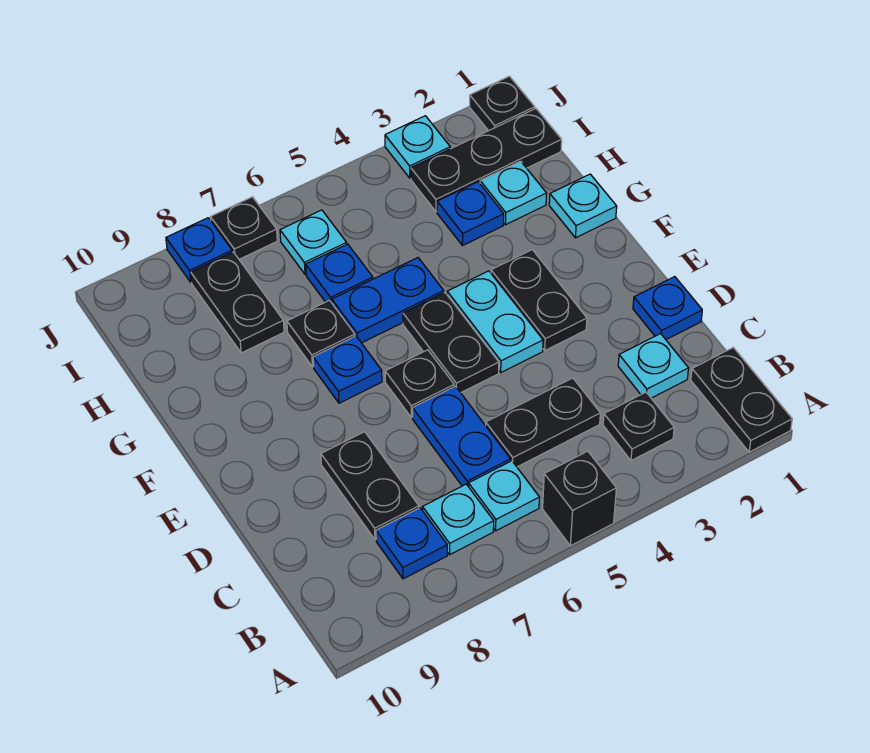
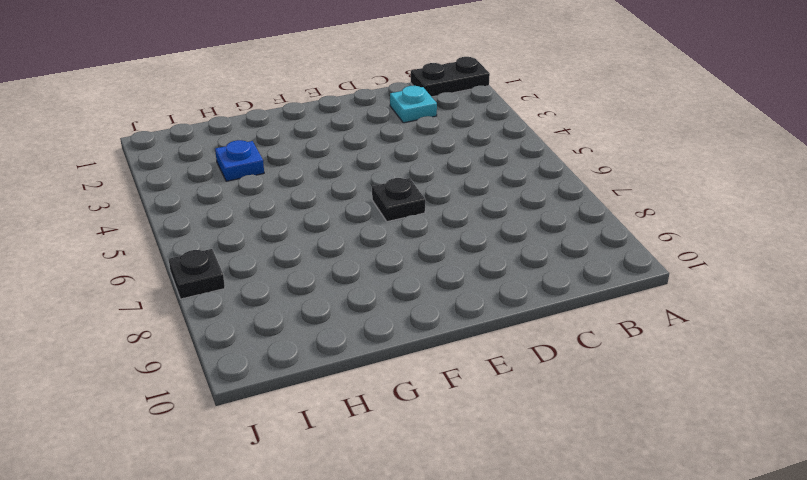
none -> black brick A5 level 1
none -> black plate B3 level 1
none -> cyan plate B6 level 1

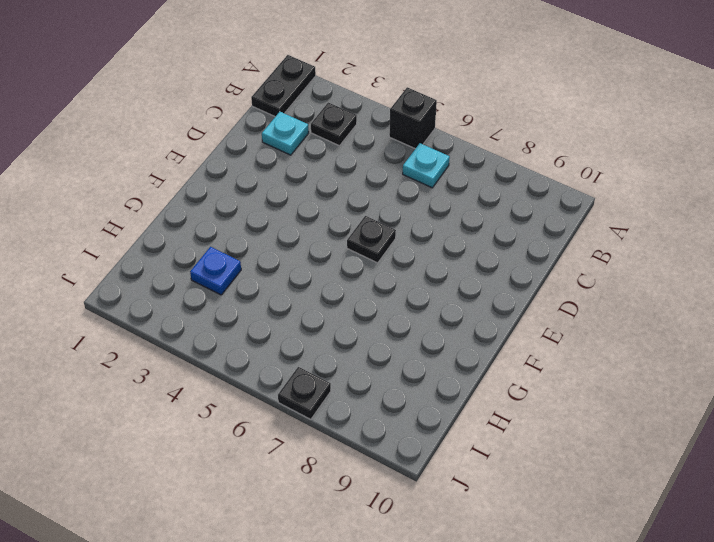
none -> cyan plate B7 level 1
none -> blue plate B8 level 1
none -> black plate C4:C5 level 1

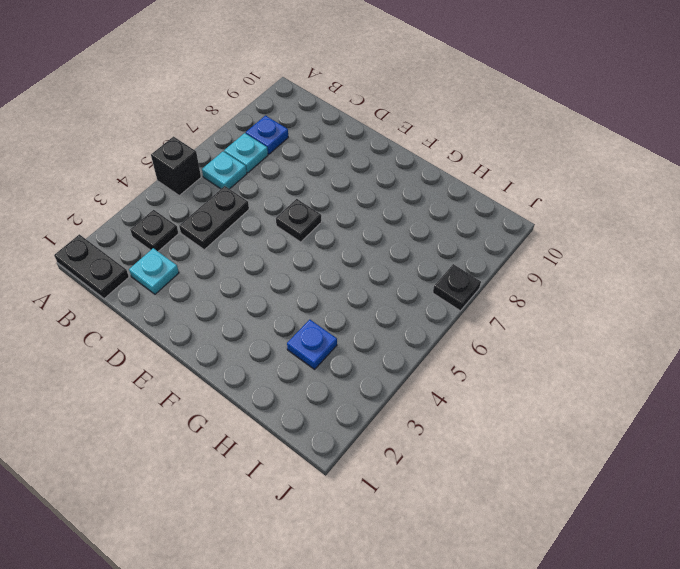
none -> blue plate C6:D6 level 1
none -> black plate C8:D8 level 1
none -> blue plate D1 level 1

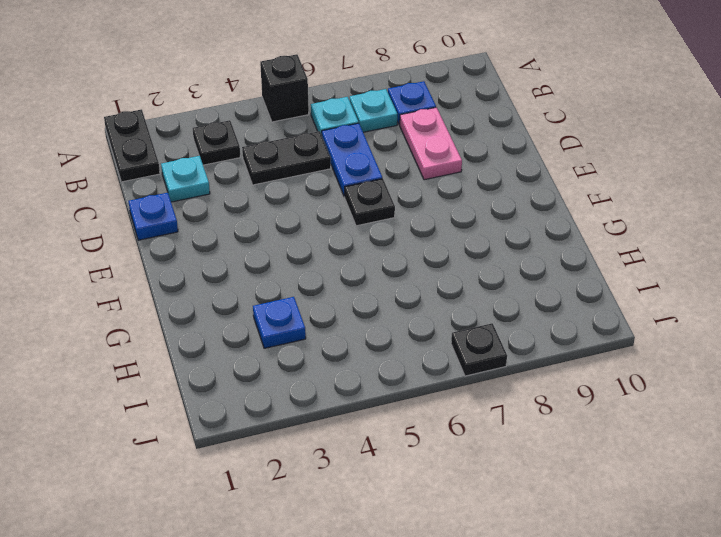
pink plate C8:D8 level 1 -> black plate C8:D8 level 1
none -> black plate E3:F3 level 1
none -> cyan plate E4:F4 level 1
none -> black plate E5:F5 level 1

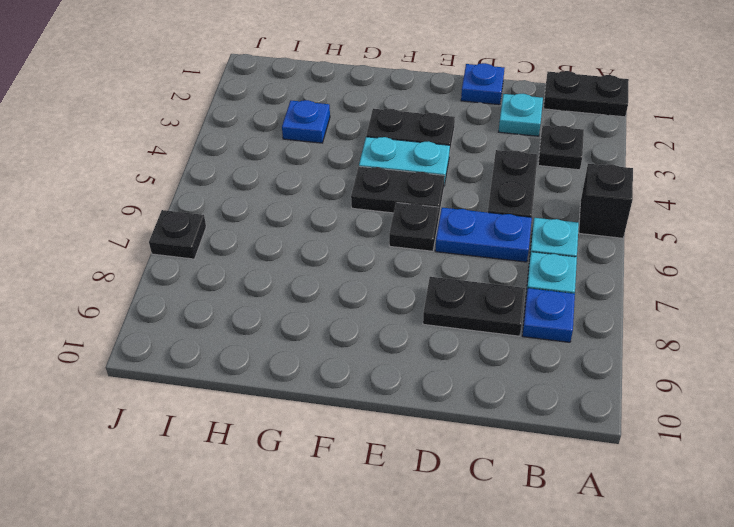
none -> blue plate F7 level 1
none -> cyan plate G1 level 1
none -> blue plate G5:G6 level 1

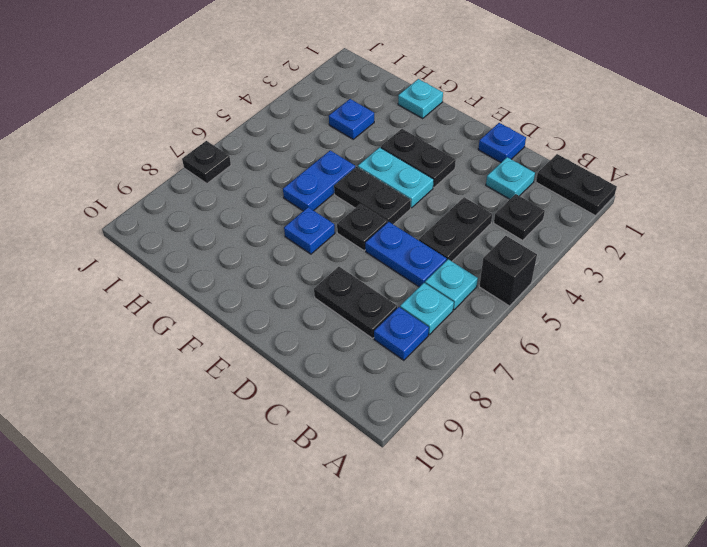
none -> black plate G7 level 1
none -> cyan plate H2 level 1
none -> blue plate H6 level 1

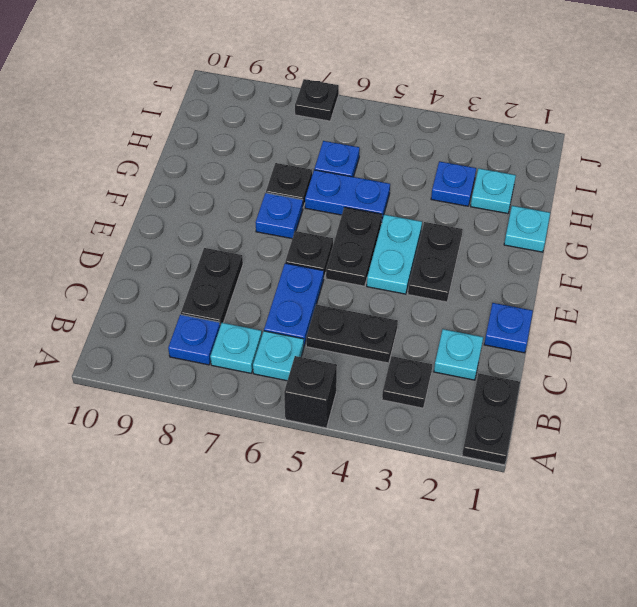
none -> black plate H8:I8 level 1
none -> black plate I1:I3 level 1
none -> cyan plate I6 level 1

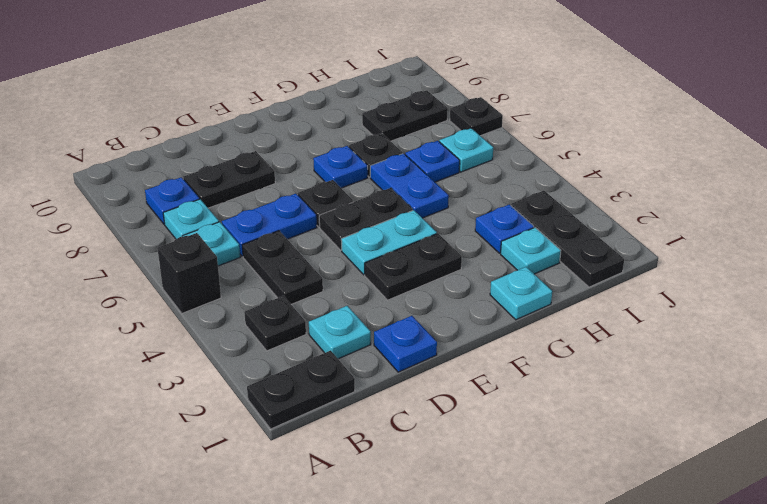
none -> black plate J1 level 1
none -> cyan plate J3 level 1
none -> blue plate J8 level 1

